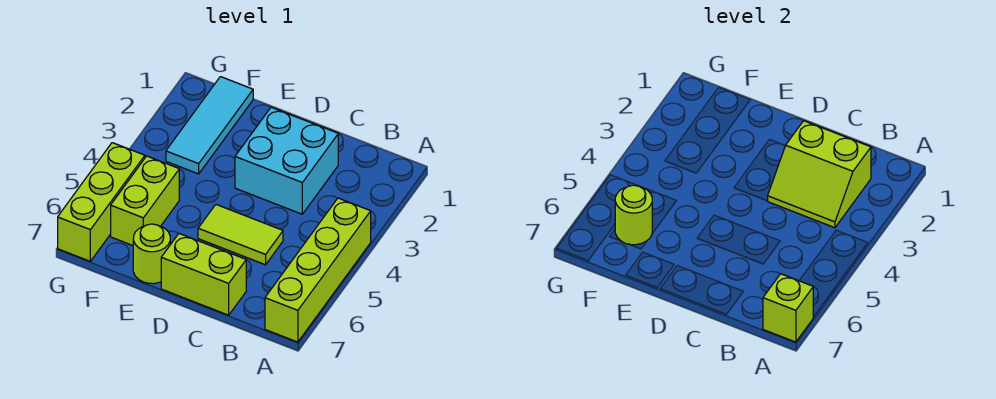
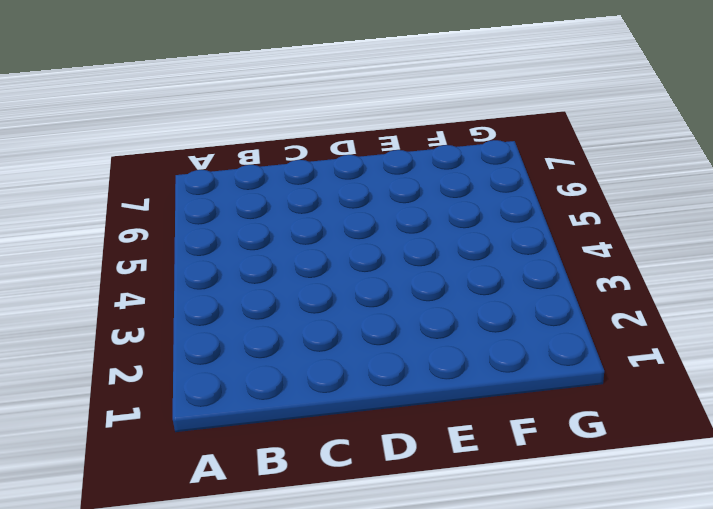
none -> lime brick A4:A7 level 1
none -> cyan brick C2:D3 level 1

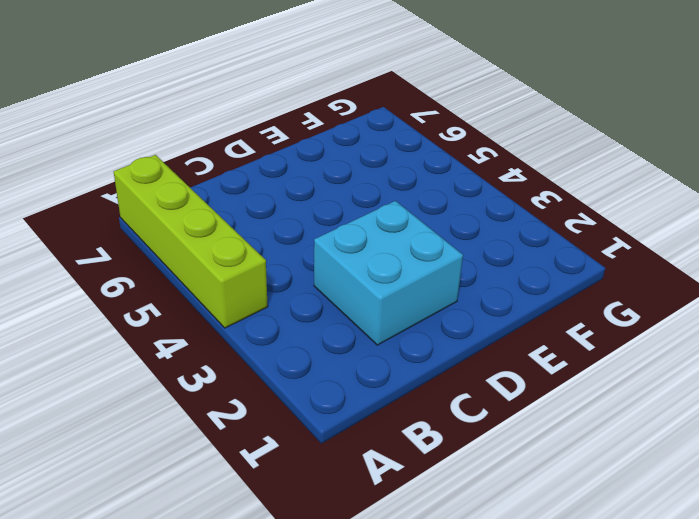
none -> lime tile C5:D5 level 1
none -> lime brick C7:D7 level 1

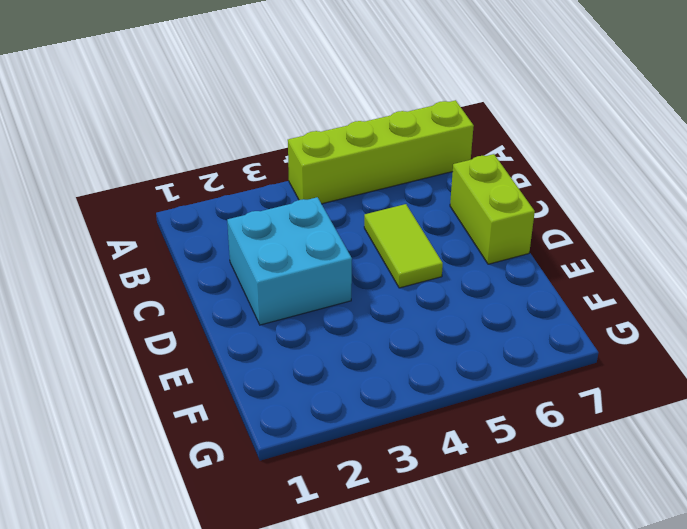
none -> lime round brick E7 level 1
none -> cyan tile F1:F3 level 1

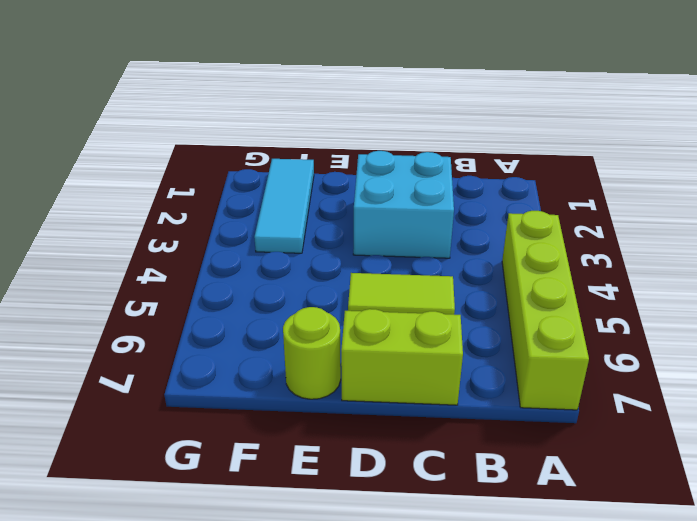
none -> lime brick F5:F6 level 1
none -> lime brick G5:G7 level 1

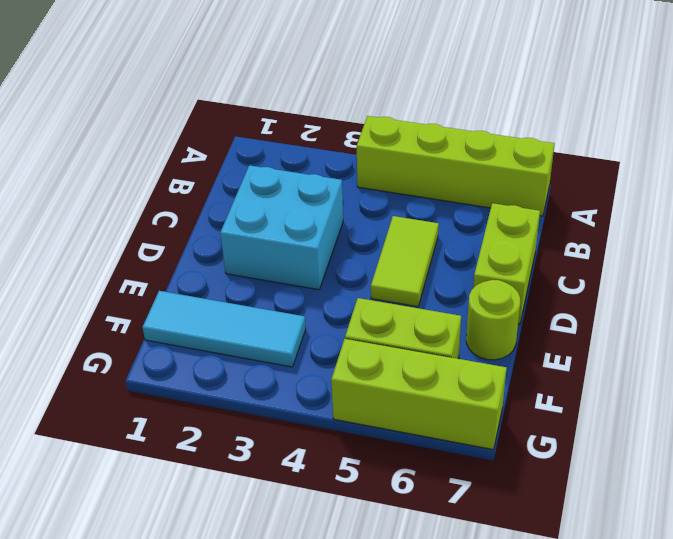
none -> lime brick A7 level 2
none -> lime slope B2:C3 level 2 top 2

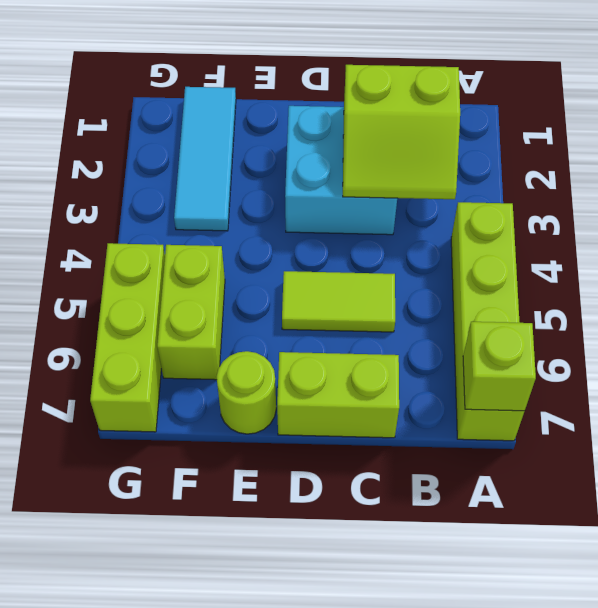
none -> lime round brick F6 level 2

